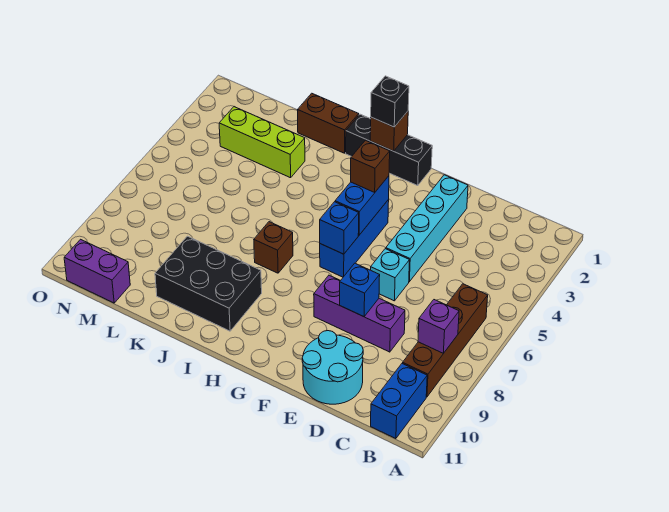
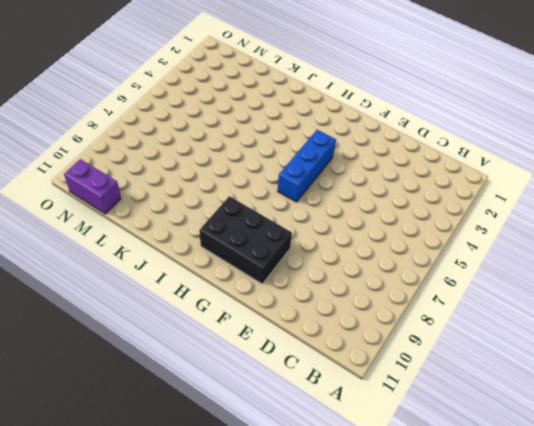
black brick F9:H10 level 1 -> black brick I9:K10 level 1
none -> brown brick B6:B9 level 1
none -> blue brick B10:B11 level 1
none -> purple brick D8:F8 level 1

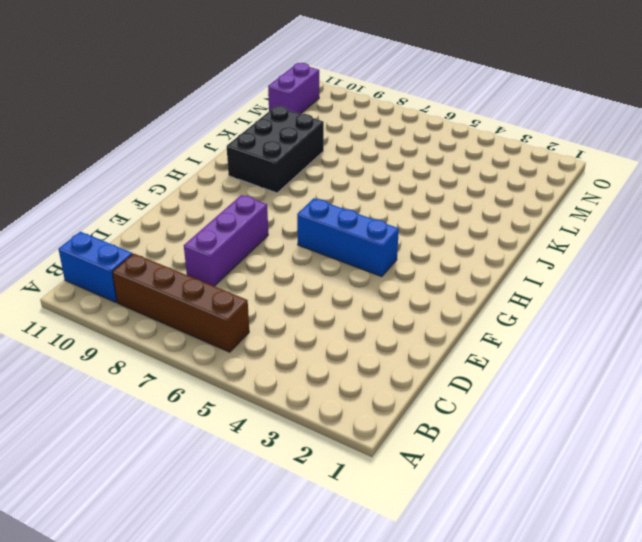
none -> cyan round brick D10:E11 level 1
none -> cyan brick E2:E5 level 1
none -> cyan brick E6 level 1

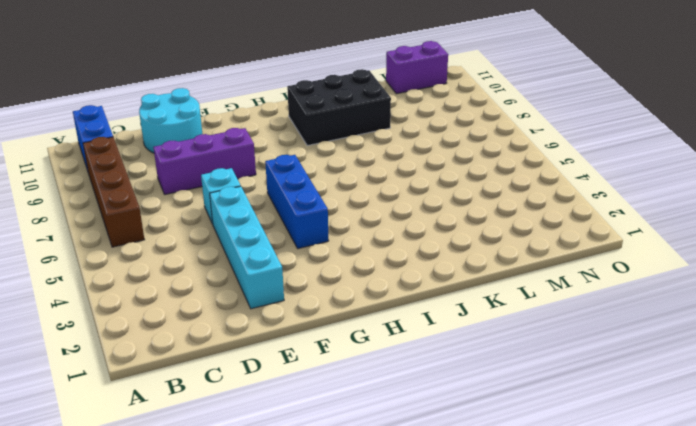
none -> black brick G1:I1 level 1
none -> brown brick I7 level 1
none -> brown brick J1:K1 level 1

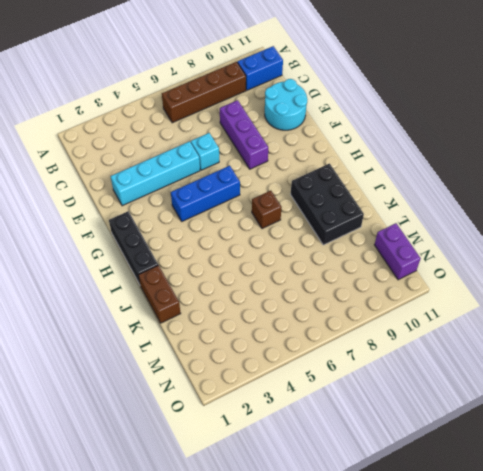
none -> lime brick K3:M3 level 1
none -> purple brick B8 level 2
none -> blue brick E8 level 2

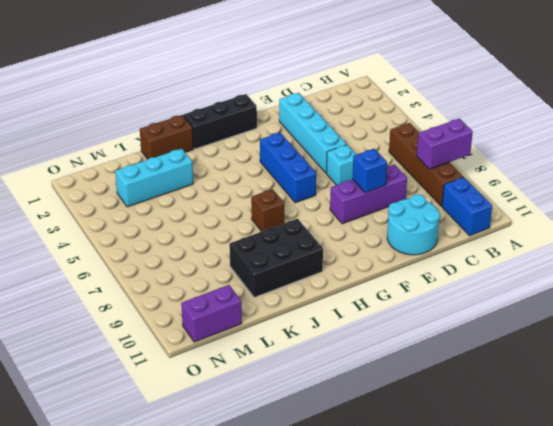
purple brick A8:B8 level 2 -> purple brick B8 level 2
cyan brick K3:M3 level 1 -> lime brick K3:M3 level 1
none -> blue brick G4:G5 level 2
none -> blue brick G6 level 2
none -> brown brick H1 level 2

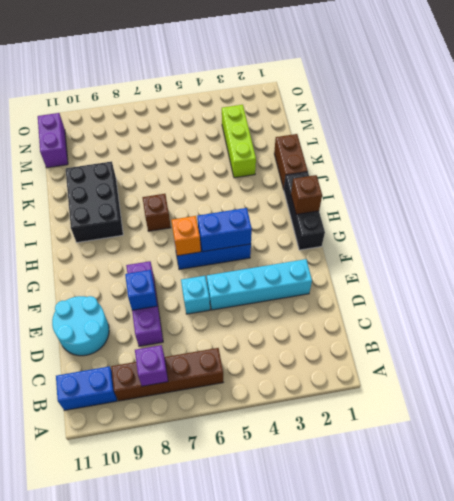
orange brick G6 level 2 -> blue brick G6 level 2
none -> brown brick G4 level 3
none -> black brick H1 level 3

